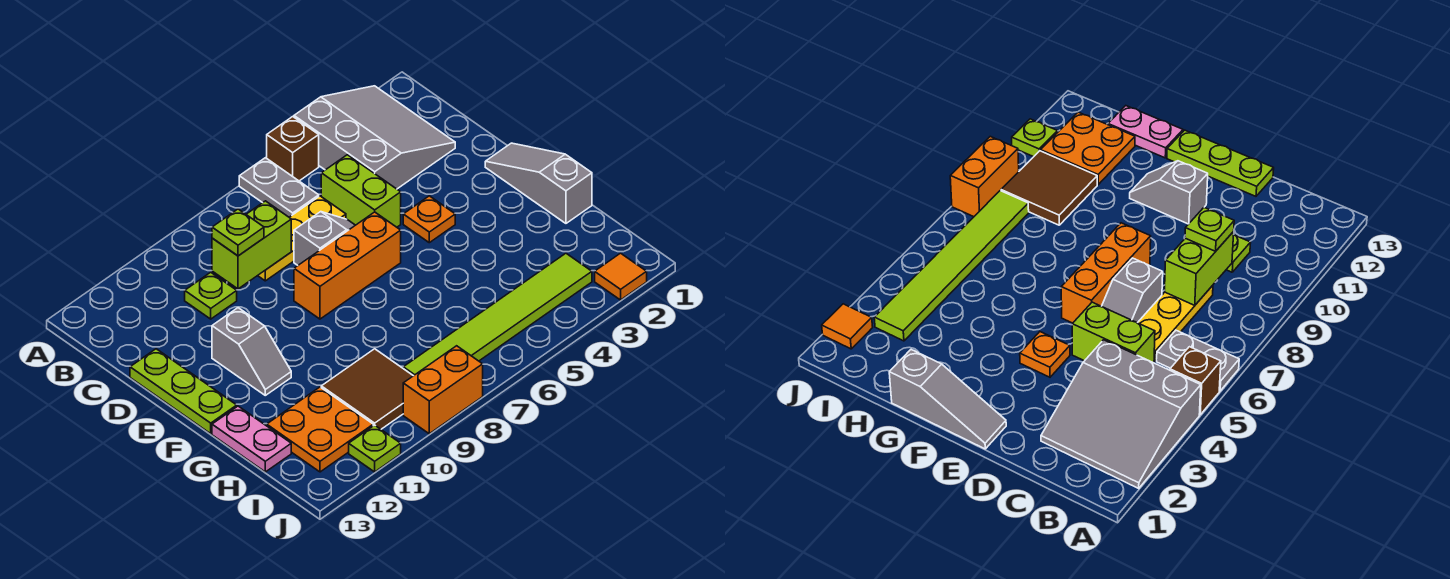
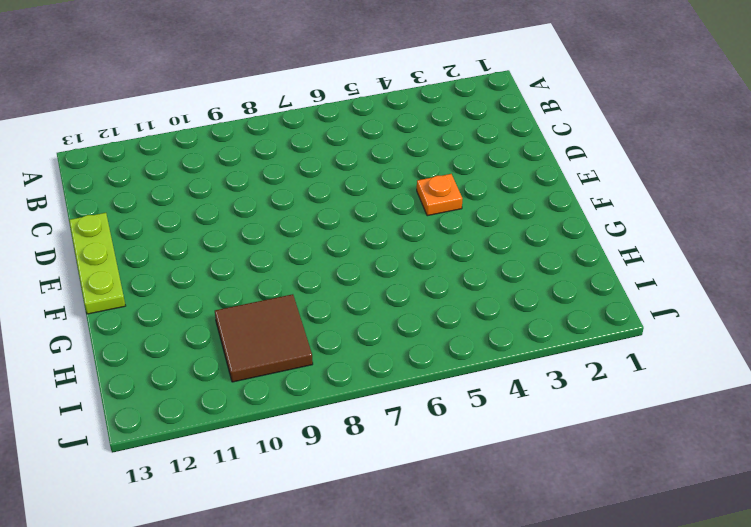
none -> grey slope A2:C4 level 1 top 4
none -> brown brick A5 level 1
none -> grey plate A6:B6 level 1

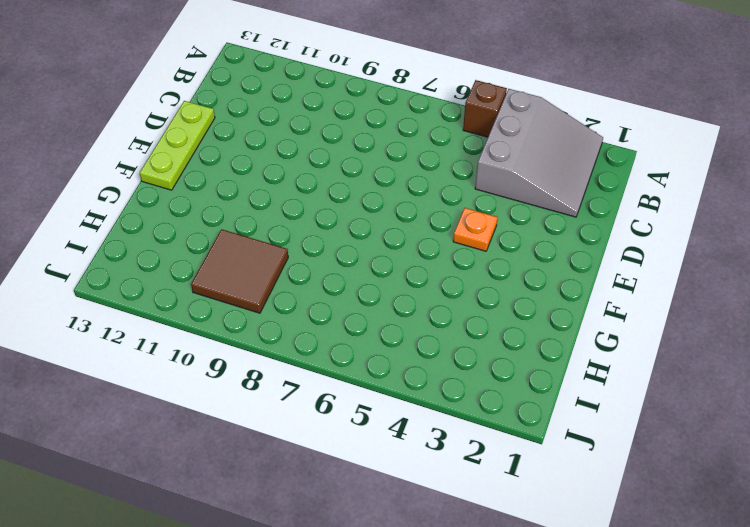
none -> grey plate A6:B6 level 1
none -> lime brick C5:D5 level 1
none -> yellow plate C6:C8 level 1

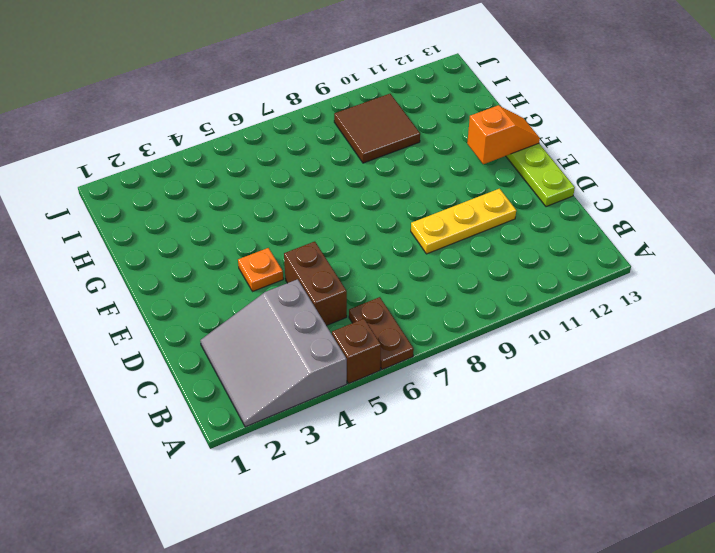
brown plate A6:B6 level 1 -> grey plate A6:B6 level 1
brown brick C5:D5 level 1 -> lime brick C5:D5 level 1
yellow plate D9:D11 level 1 -> yellow plate C6:C8 level 1
orange slope F12:F13 level 2 top 12 -> none
none -> lime plate C10 level 1
none -> grey slope D6:D7 level 1 top 7
none -> grey slope E1:G1 level 1 top G

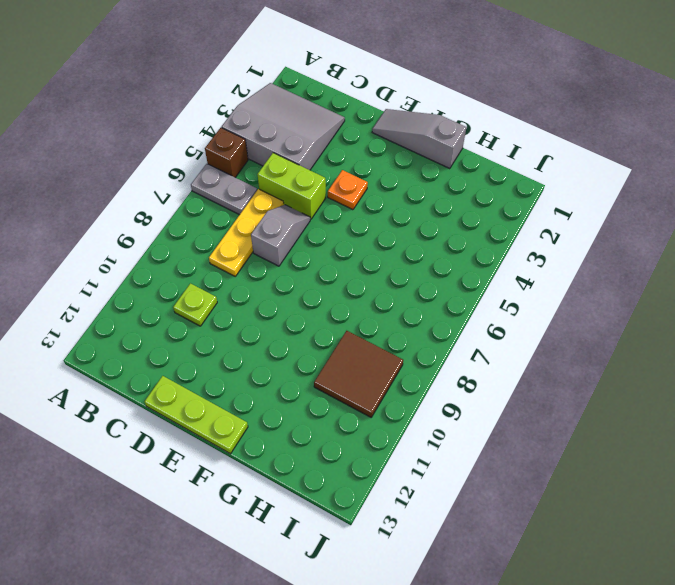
none -> orange brick E6:E8 level 1
none -> grey slope E11:F11 level 1 top E
none -> pink plate G13:H13 level 1

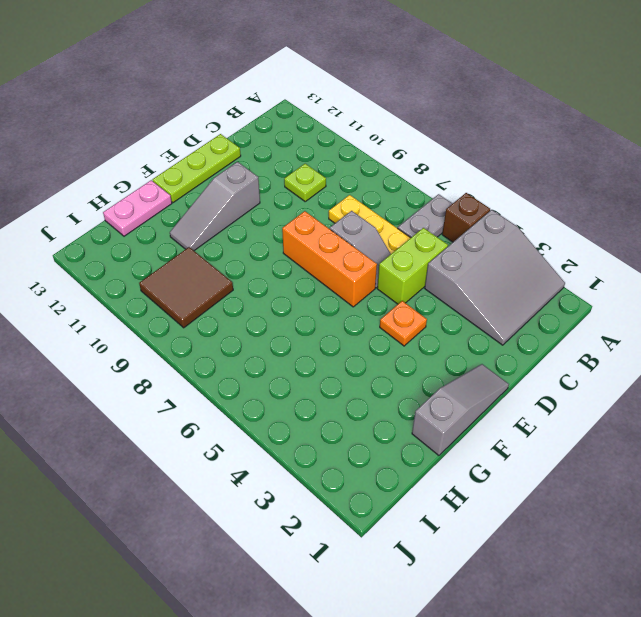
grey slope E11:G11 level 1 top E -> grey slope E11:F11 level 1 top E
none -> orange plate H11:I12 level 1
none -> lime tile I3:I8 level 1
none -> orange tile J2 level 1

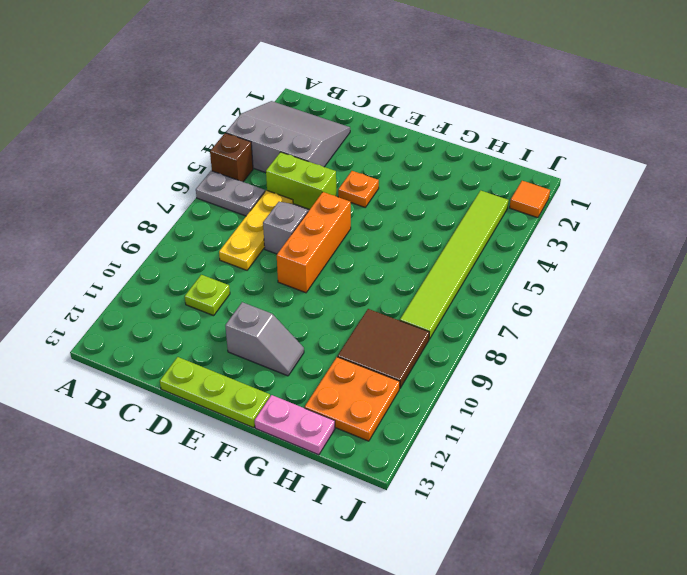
none -> grey slope E1:G1 level 1 top G
none -> orange brick J8:J9 level 1
none -> lime plate J11 level 1

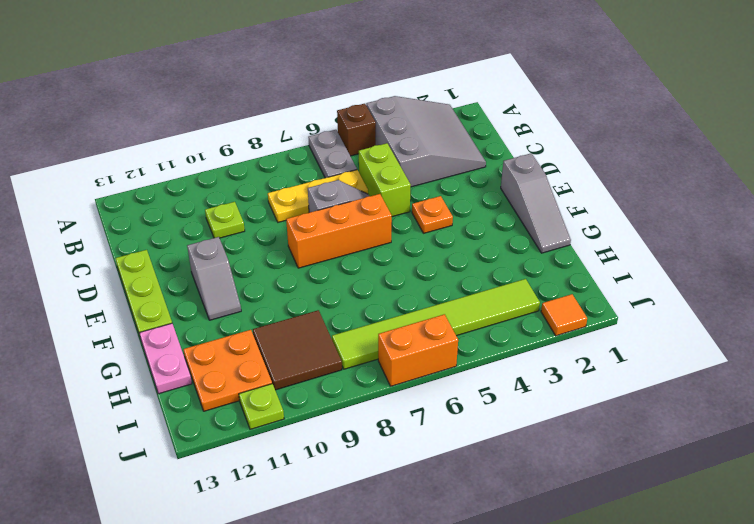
grey slope E1:G1 level 1 top E -> grey slope E1:G1 level 1 top G
orange brick J6:J7 level 1 -> orange brick J8:J9 level 1
none -> lime brick C8:C9 level 2
none -> lime plate C9 level 3

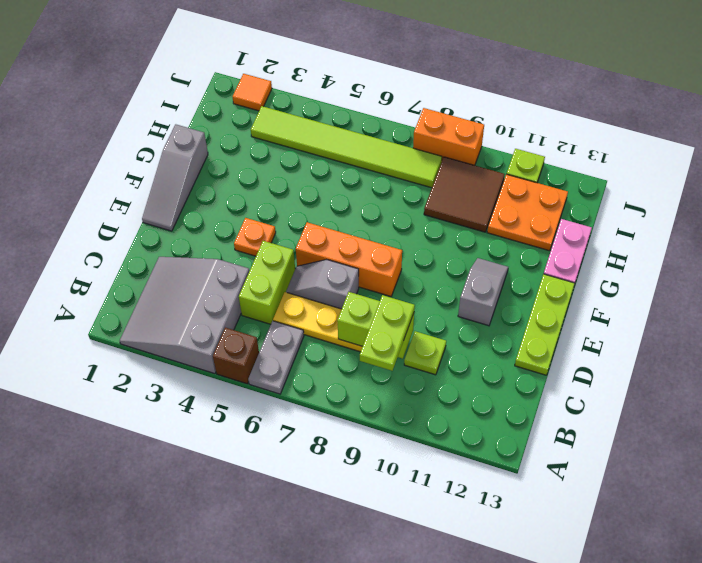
lime plate B9:C9 level 3 -> lime plate C9 level 3

